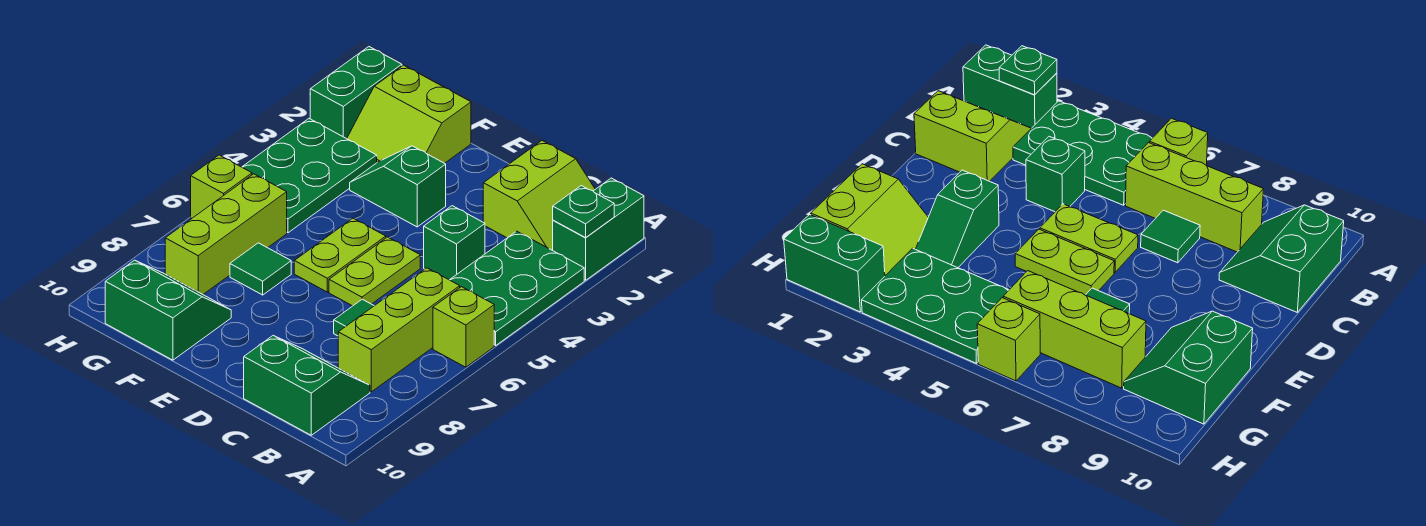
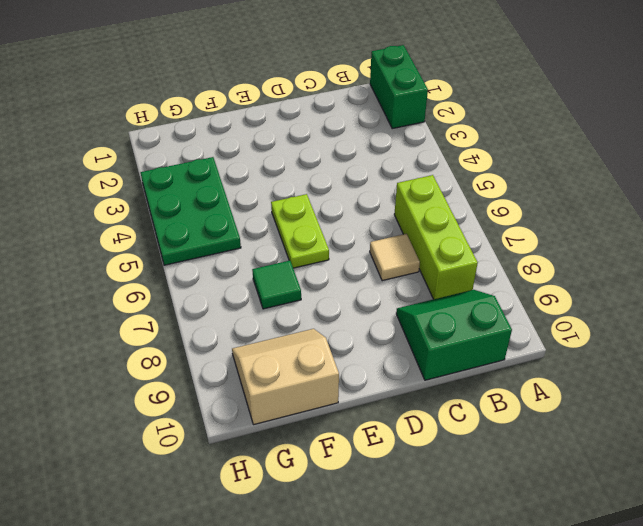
tan tile C7 level 1 -> green tile C7 level 1
tan slope F9:G10 level 1 top 10 -> green slope F9:G10 level 1 top 10
none -> green plate A3:B5 level 1
none -> lime brick A6 level 1
none -> lime slope B1:C2 level 1 top C

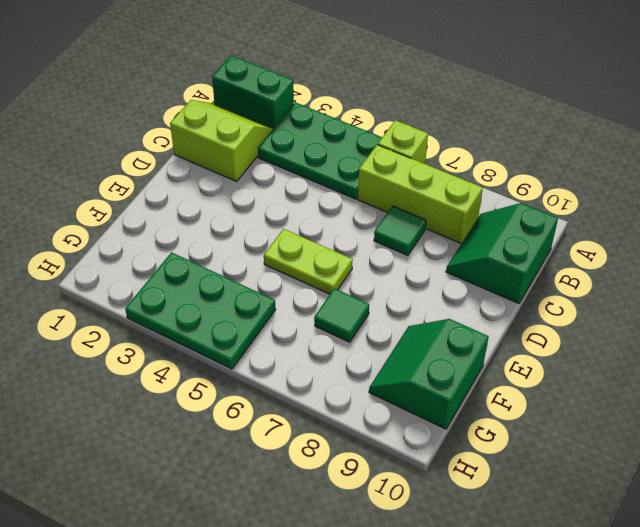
none -> green brick C4 level 1
none -> lime plate D5:D6 level 1
none -> green slope E3:F3 level 1 top E

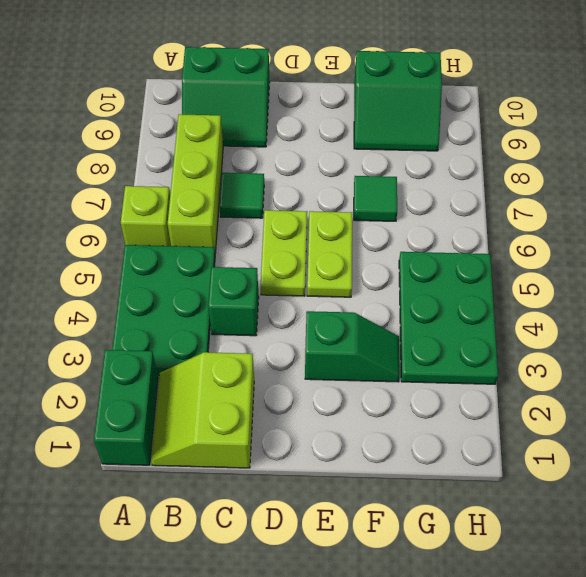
none -> lime slope F1:G2 level 1 top 1
none -> lime brick G6:G8 level 1
none -> green brick H1:H2 level 1

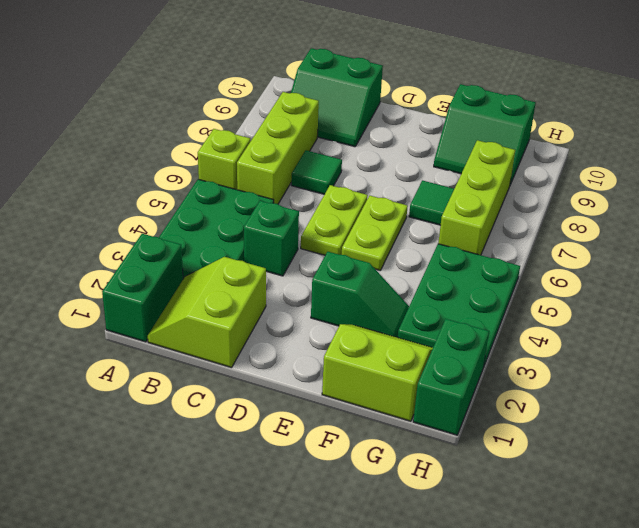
none -> lime brick H6 level 1
none -> green plate A2 level 2

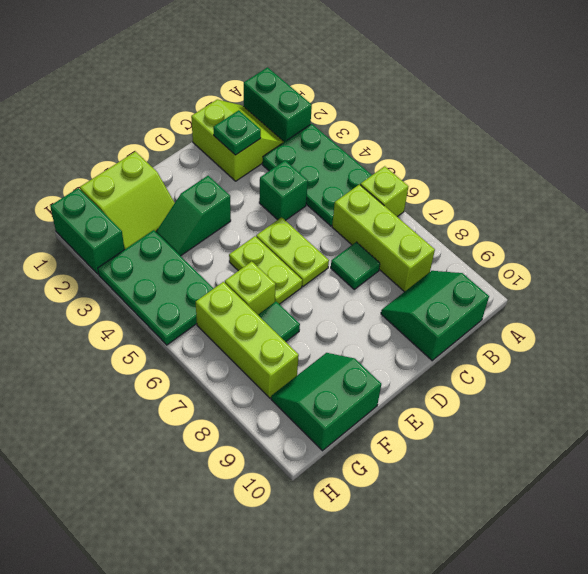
green plate C2 level 2 -> green plate A2 level 2
lime brick F6 level 1 -> lime brick H6 level 1

